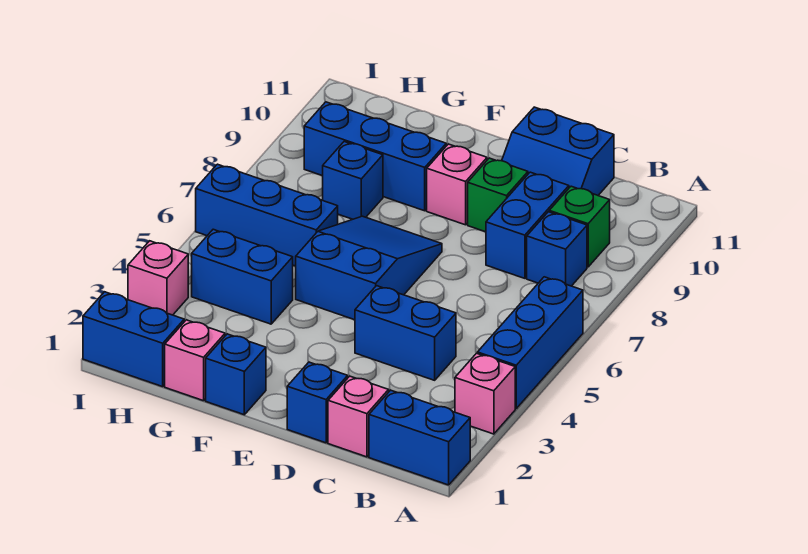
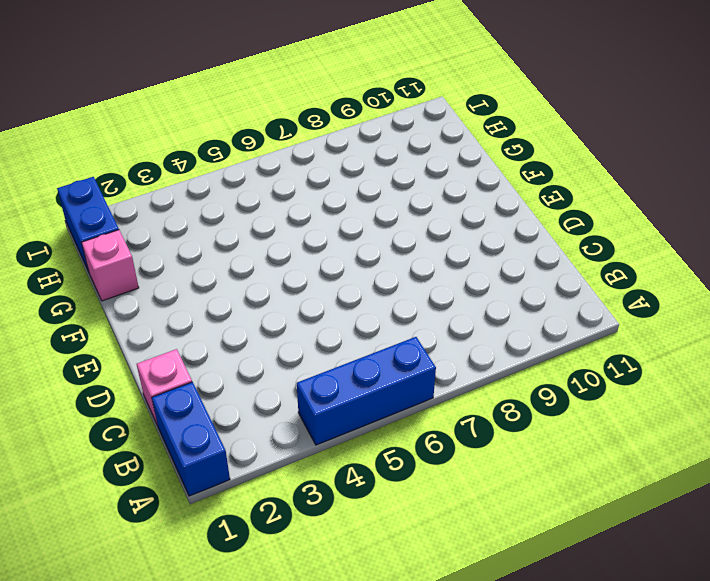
none -> pink brick A3 level 1
none -> blue brick B8 level 1
none -> green brick B9 level 1

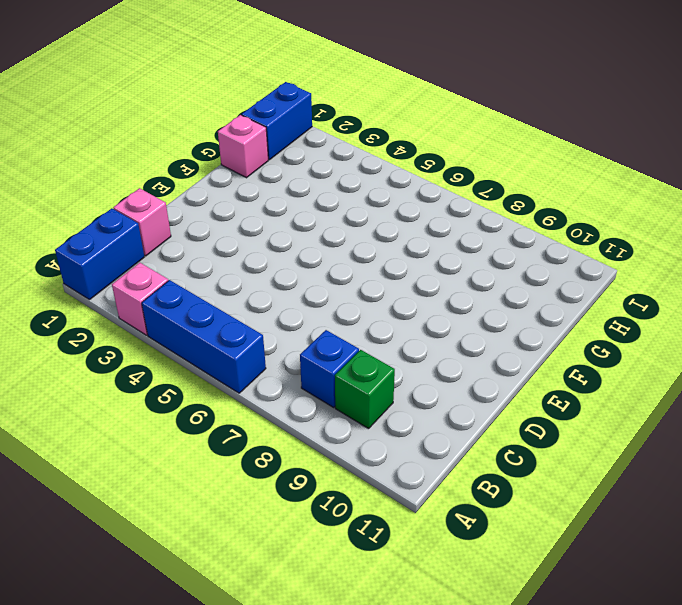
none -> blue brick C4:D4 level 1
none -> blue brick C8:C9 level 1
none -> blue slope C10:D11 level 1 top 11

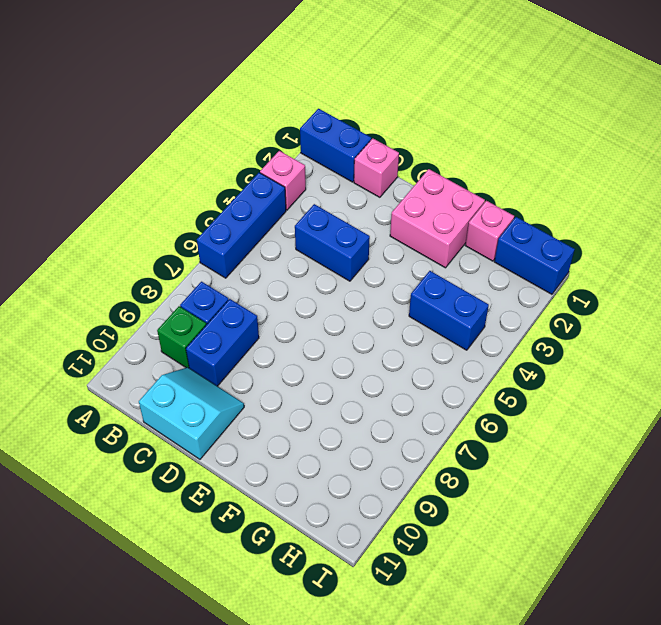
cyan slope C10:D11 level 1 top 11 -> blue slope C10:D11 level 1 top 11
pink brick E1:F2 level 1 -> blue brick F1 level 1
none -> blue brick D1 level 1
none -> green brick D9 level 1
none -> blue slope E5:F7 level 1 top 5

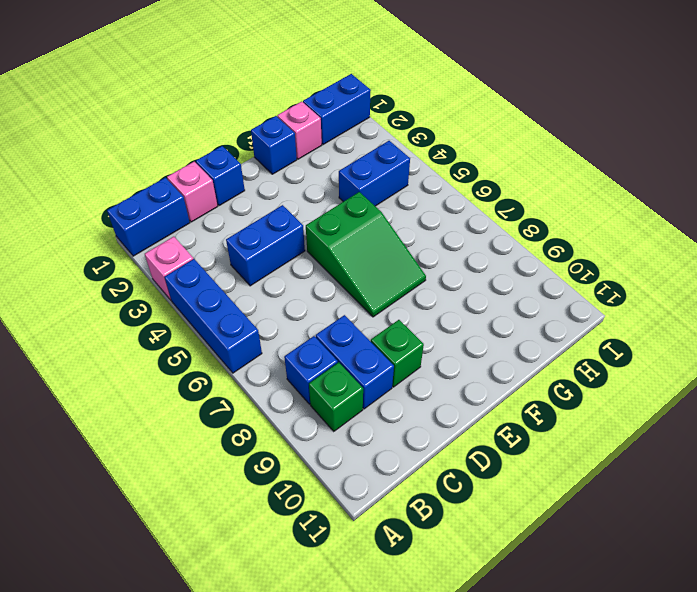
green slope E5:F7 level 1 top 5 -> blue slope E5:F7 level 1 top 5
none -> blue slope C10:D11 level 1 top 11
none -> pink brick E9 level 1
none -> blue brick F9:H9 level 1

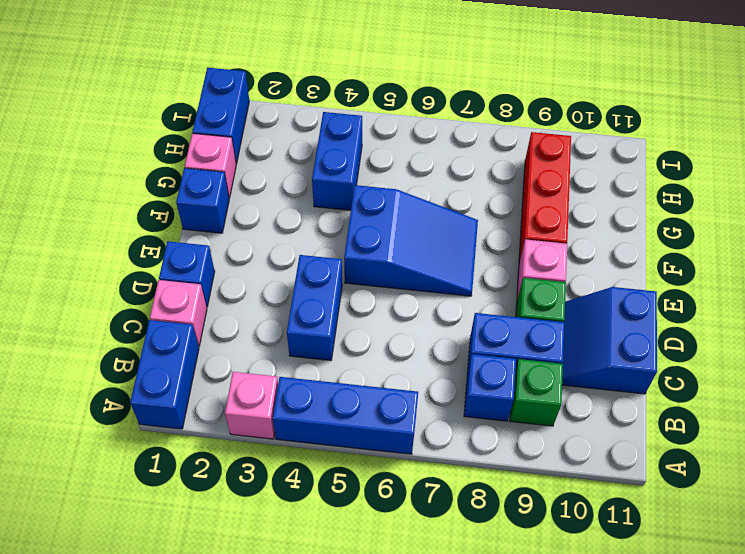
red brick F9:H9 level 1 -> blue brick F9:H9 level 1
none -> blue brick G6:I6 level 1
none -> blue brick G8 level 1
none -> pink brick I3 level 1

